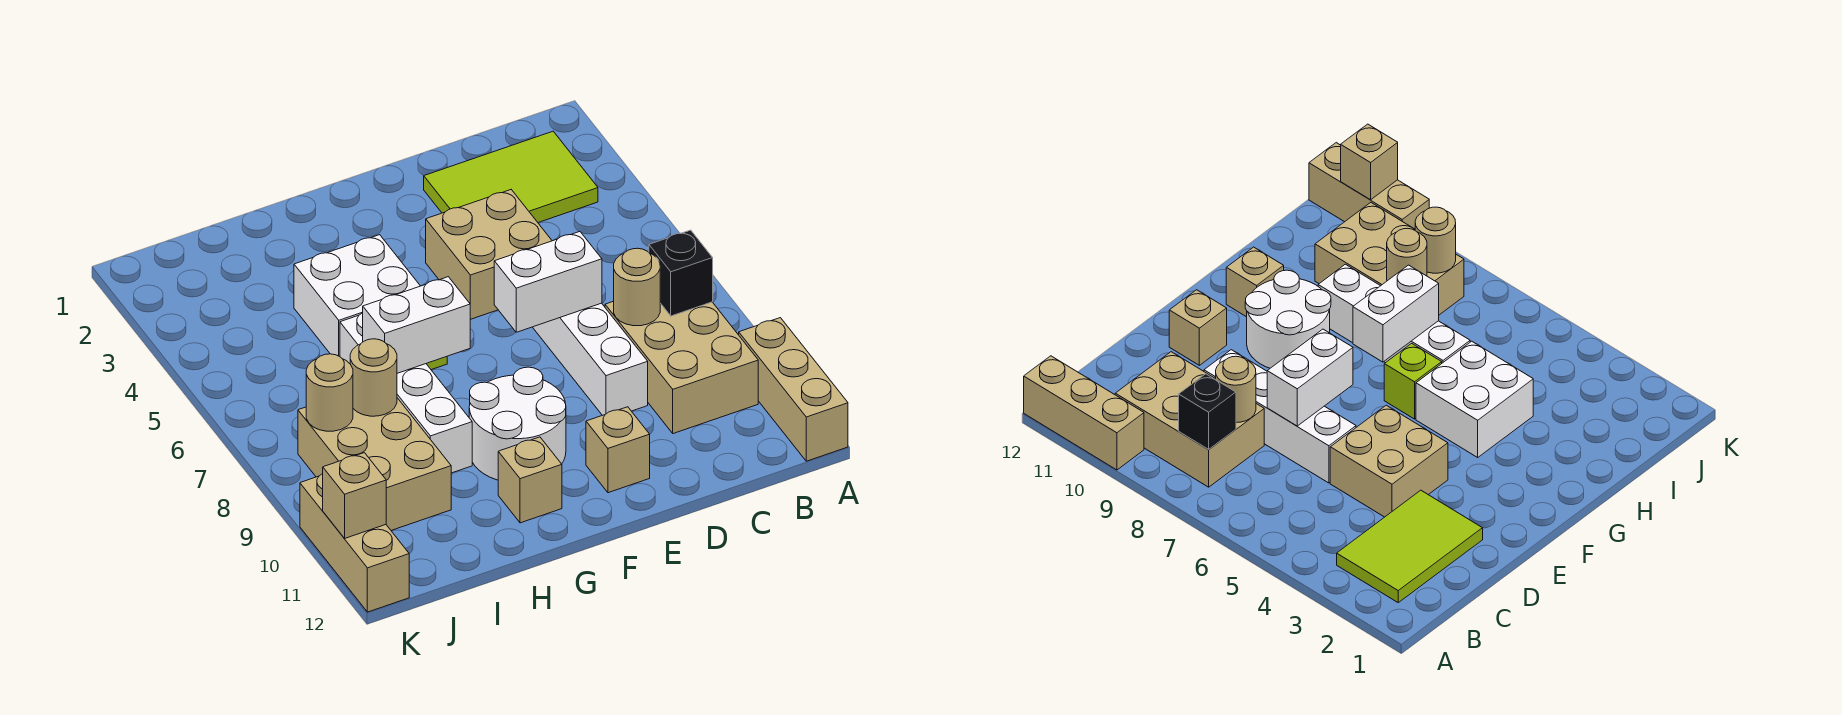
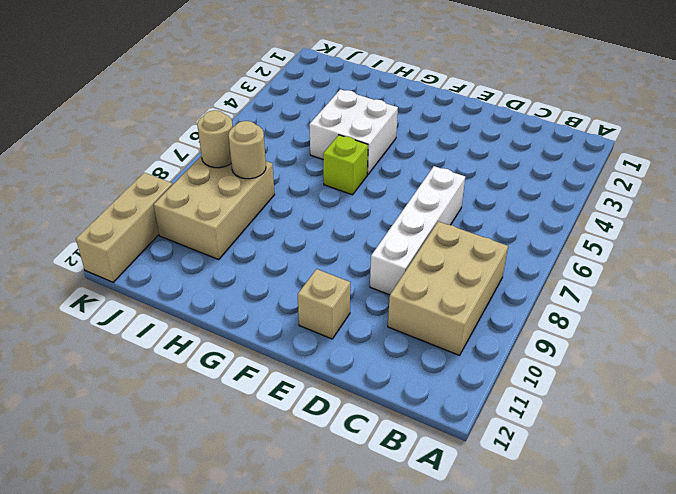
none -> tan brick A10:A12 level 1
none -> lime tile B2:D3 level 1
none -> tan brick D4:E5 level 1

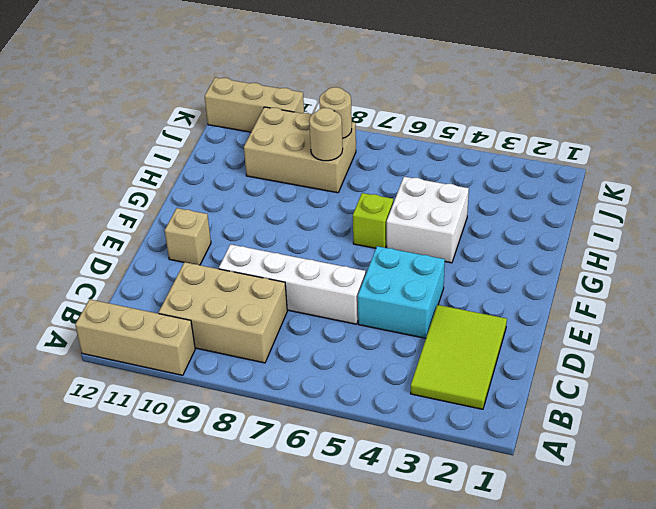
cyan brick D4:E5 level 1 -> tan brick D4:E5 level 1
none -> white round brick F9:G10 level 1
none -> tan brick G11 level 1
none -> white brick H6:H9 level 1

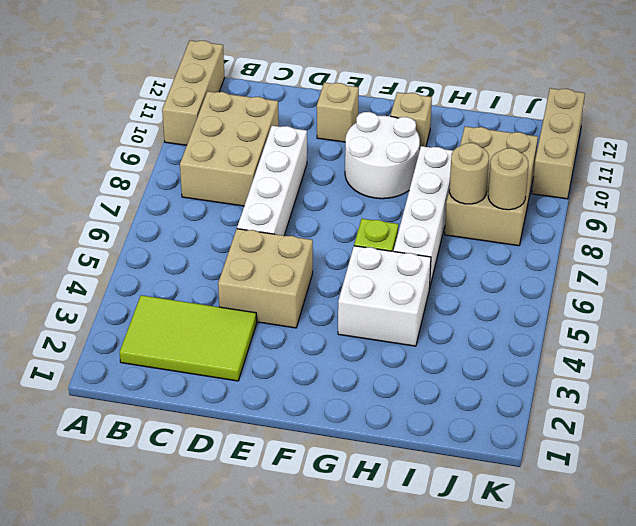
none -> black brick B8 level 2
none -> tan round brick C8 level 2
none -> white brick D7:E7 level 2

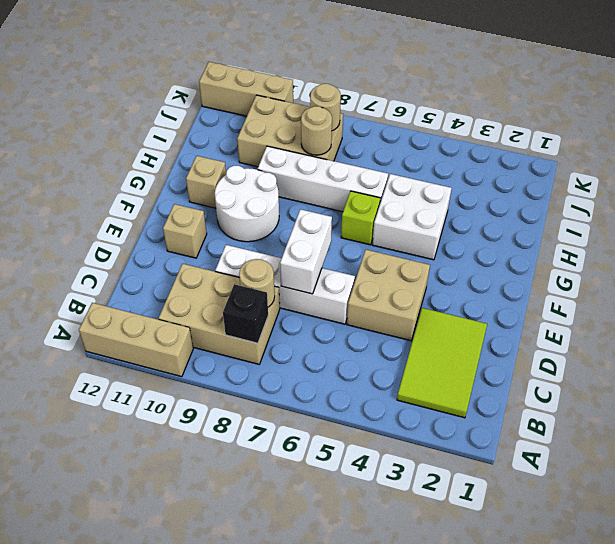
none -> white brick G7:H7 level 2
none -> tan brick K11 level 2

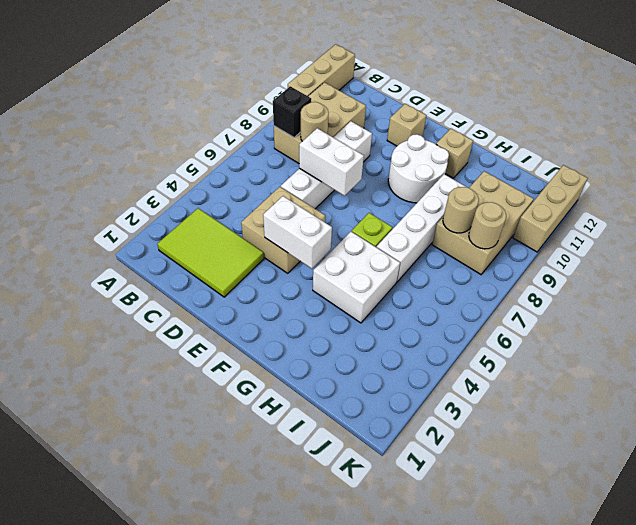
white brick E4:F4 level 2 -> white brick G7:H7 level 2
none -> tan brick K11 level 2

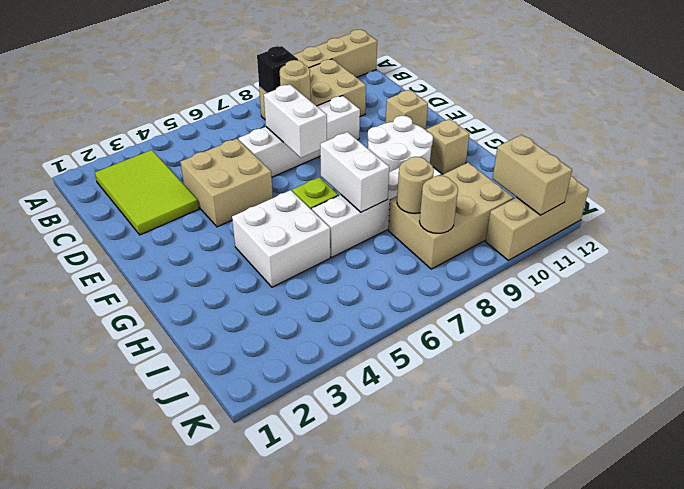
tan brick J11:K11 level 2 -> tan brick K11 level 2

